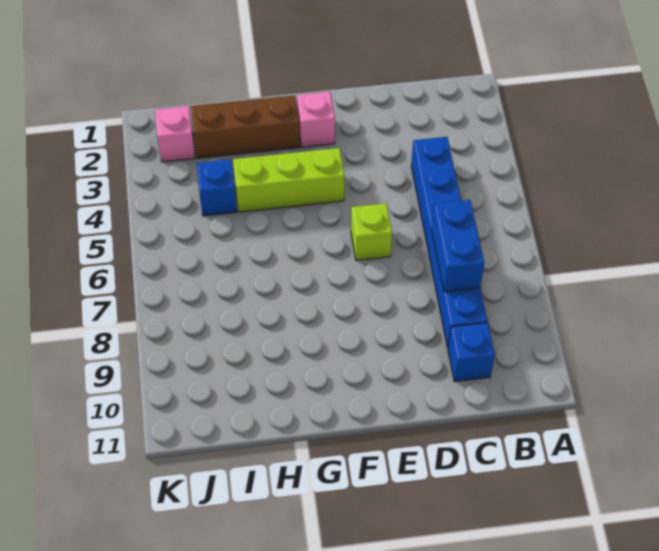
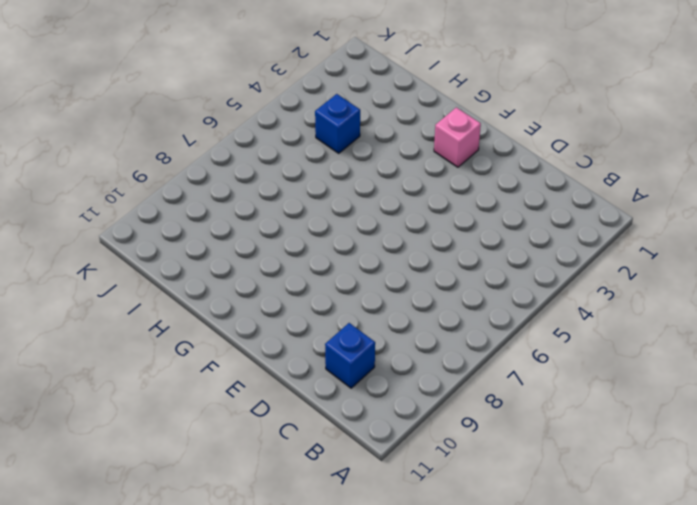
none -> blue brick C4:C9 level 1
none -> lime brick E6 level 1

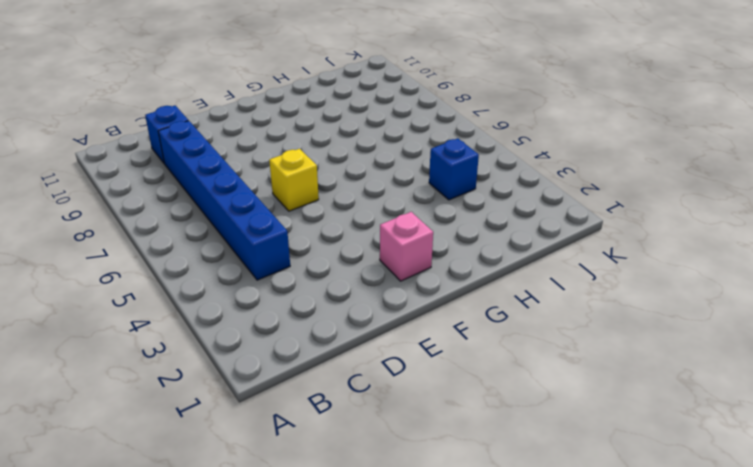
yellow brick E6 level 1 -> lime brick E6 level 1
none -> lime brick F4:H4 level 1
none -> brown brick G2:I2 level 1

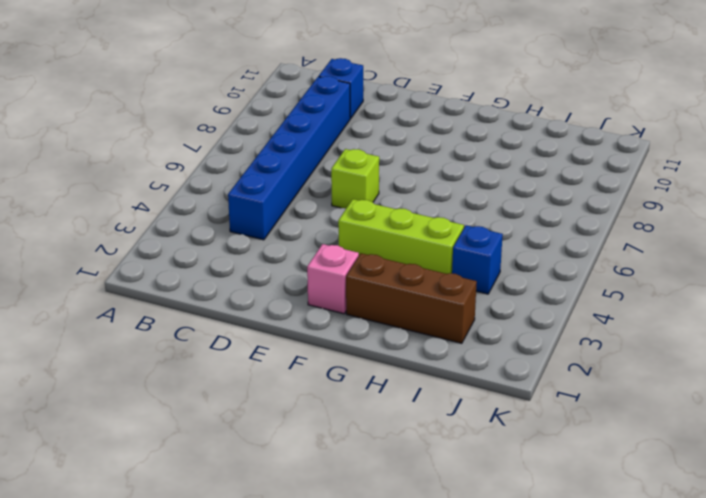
none -> pink brick J2 level 1
none -> blue brick C7:C8 level 2

